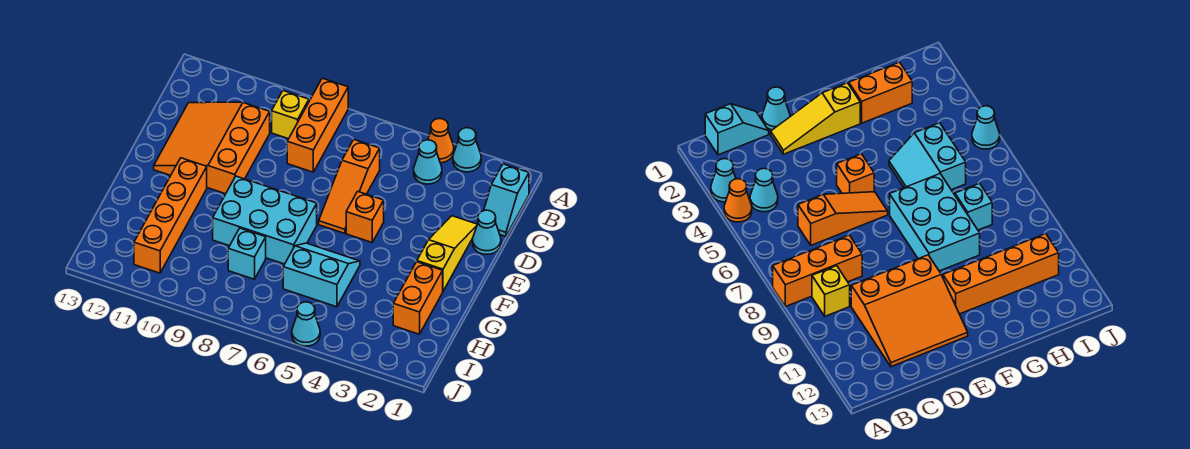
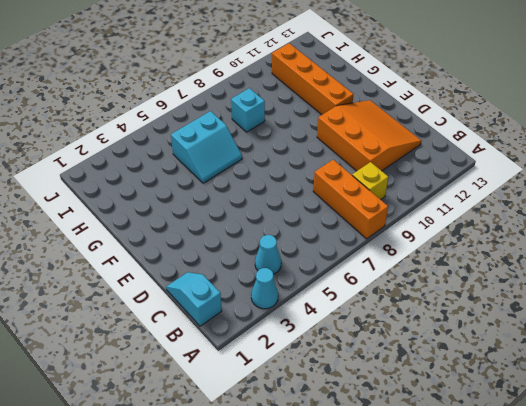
none -> orange cone A4 level 1
none -> orange slope C6:E6 level 1 top C
none -> cyan cone D1 level 1

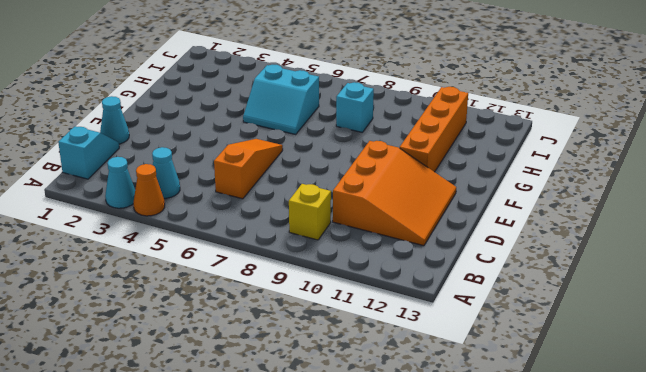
none -> orange brick A8:C8 level 1
none -> yellow slope D2:F2 level 1 top F
none -> orange brick E5 level 1

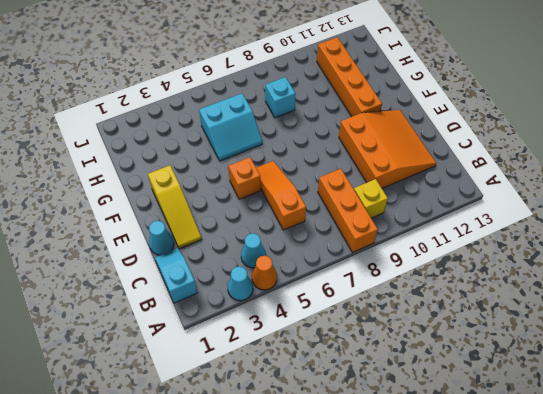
none -> cyan brick F7:G9 level 1
none -> orange brick G2:H2 level 1
none -> cyan cone J5 level 1

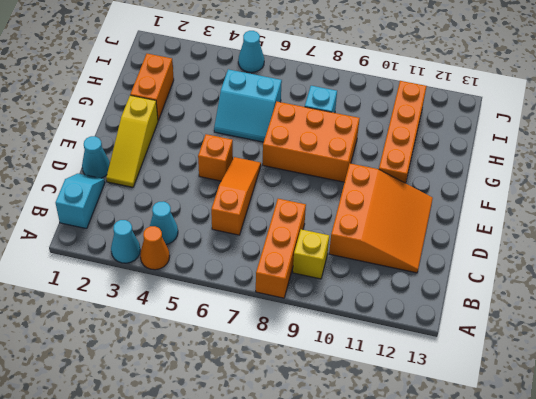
orange brick F7:G9 level 1 -> cyan brick F7:G9 level 1

